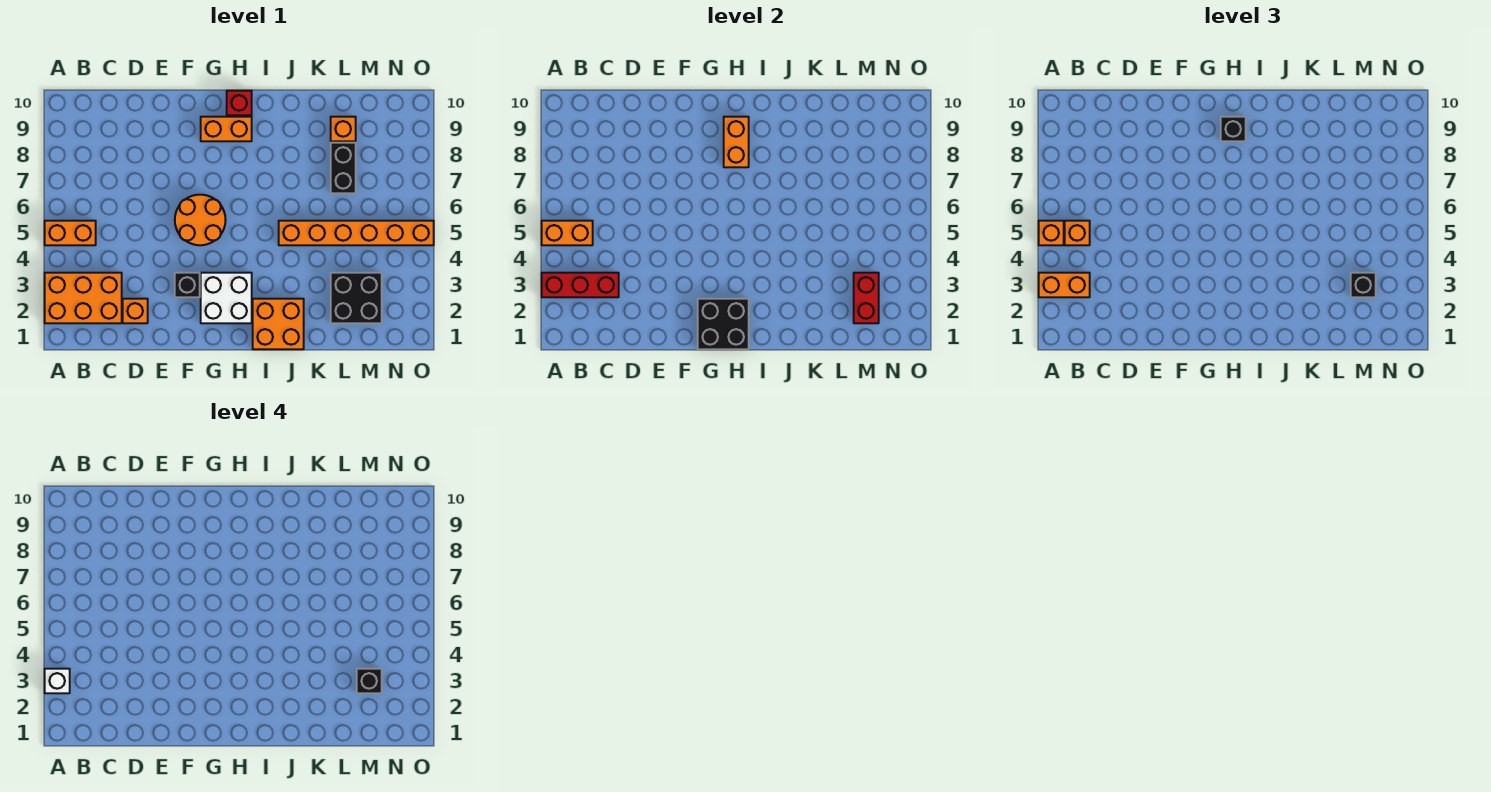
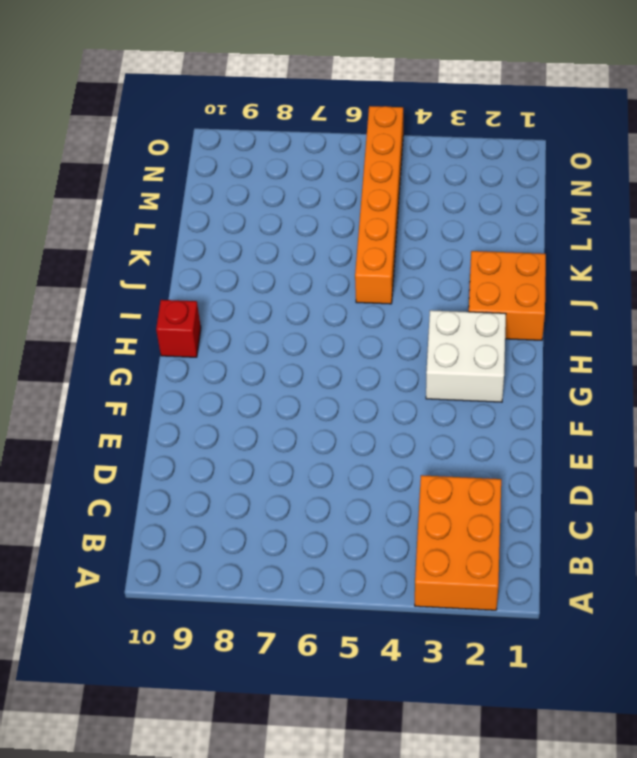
none -> orange brick A5:B5 level 1
none -> orange brick D2 level 1
none -> black brick F3 level 1

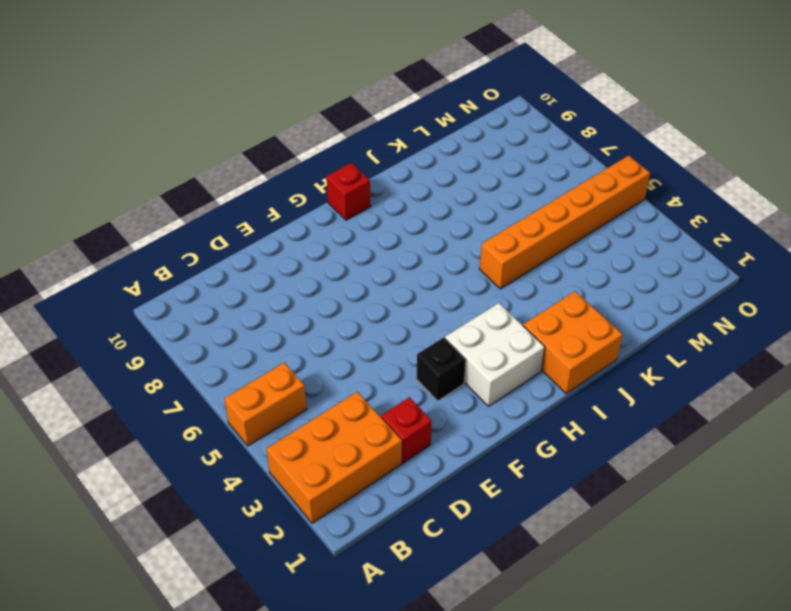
red brick D2 level 1 -> orange brick D2 level 1
none -> orange round brick F5:G6 level 1
none -> orange brick G9:H9 level 1
none -> black brick L2:M3 level 1

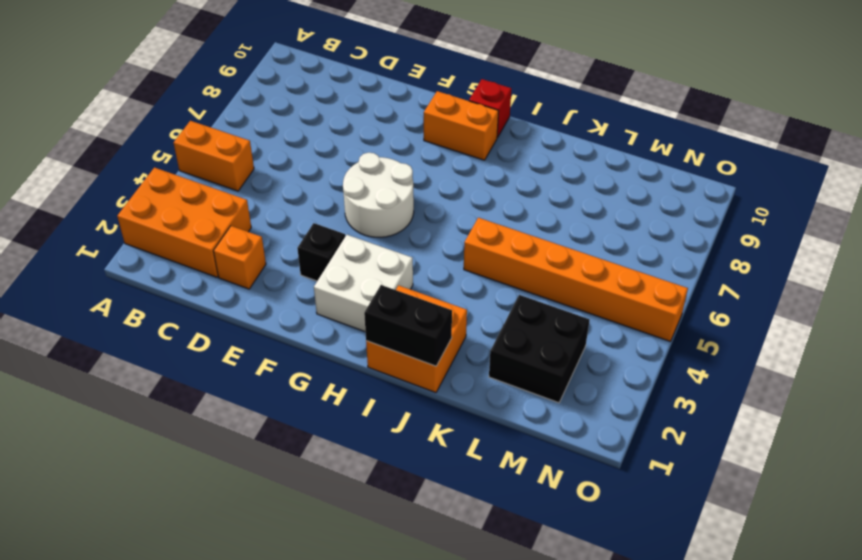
white round brick F5:G6 level 1 -> orange round brick F5:G6 level 1
black brick I1:J1 level 2 -> black brick L7:L8 level 1
none -> orange brick L9 level 1
none -> red brick A3:C3 level 2
none -> orange brick A5:B5 level 2

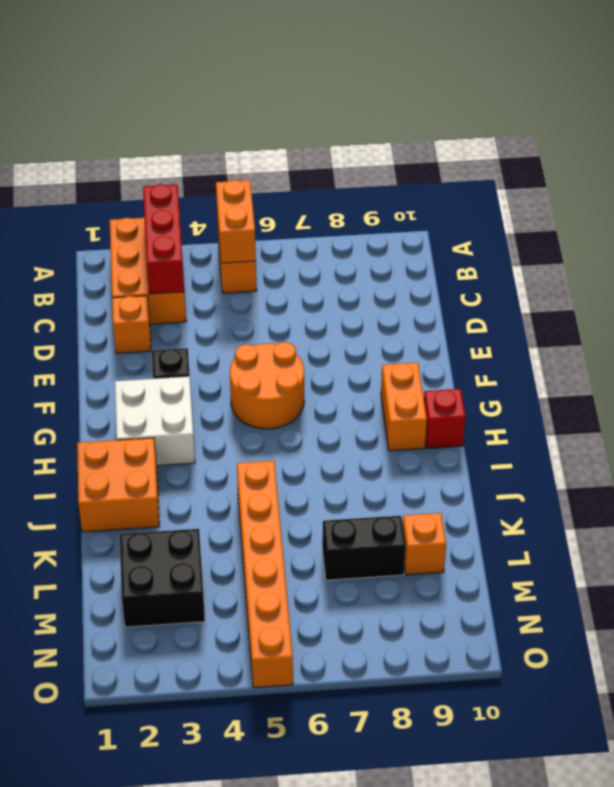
none -> black brick G1:H2 level 2
none -> orange brick H8:H9 level 2
none -> red brick M2:M3 level 2

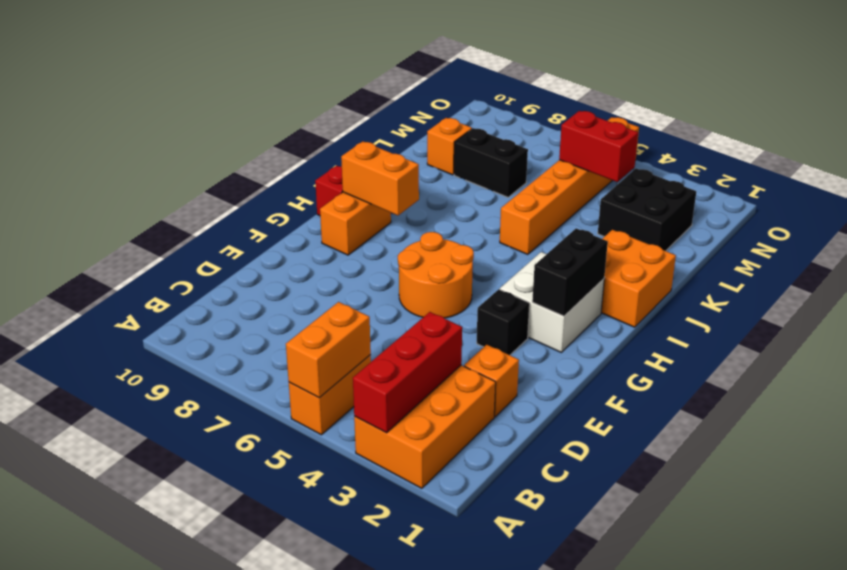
black brick G2:H2 level 2 -> black brick G1:H2 level 2
red brick M4:M5 level 2 -> red brick M2:M3 level 2
none -> orange brick A3:B3 level 3
none -> orange brick A5 level 3
none -> orange brick B5 level 3

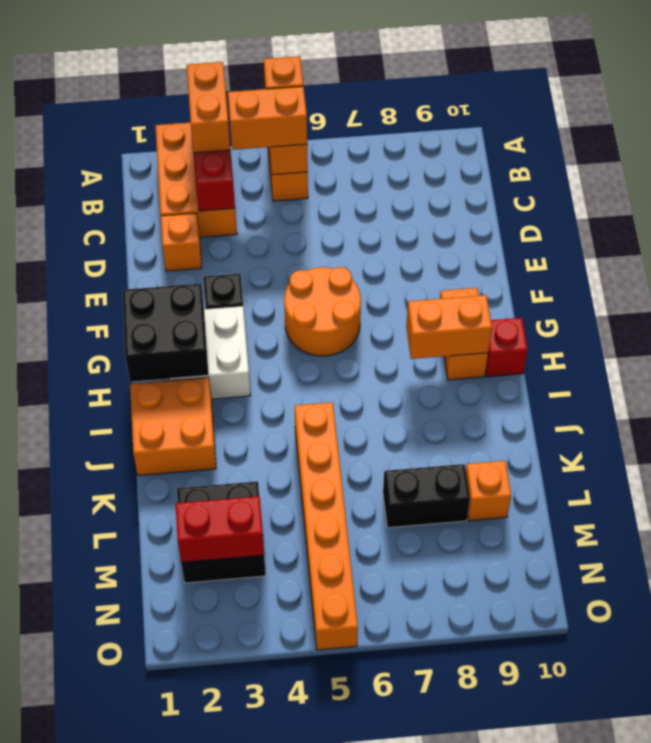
orange brick B4:B5 level 3 -> orange brick B5 level 3
none -> black brick H9 level 3
none -> black brick M3 level 3
none -> white brick A3 level 4

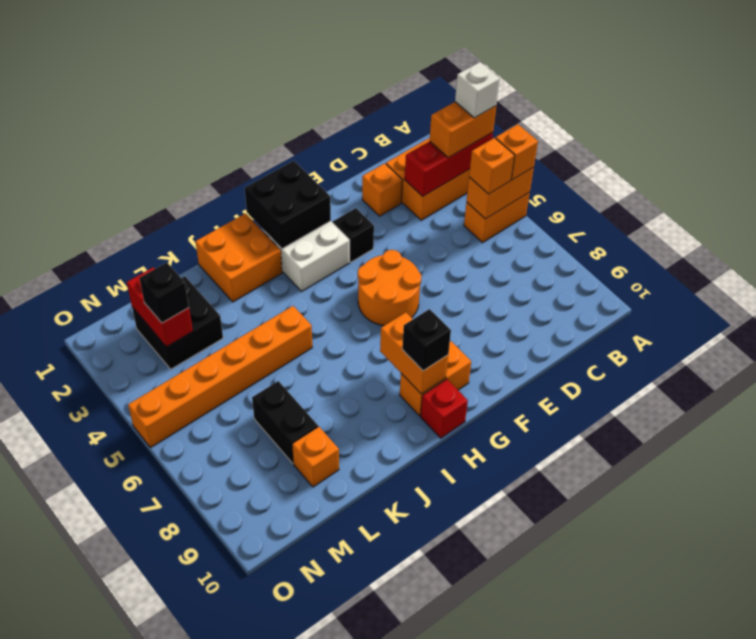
none -> black brick M3 level 4

